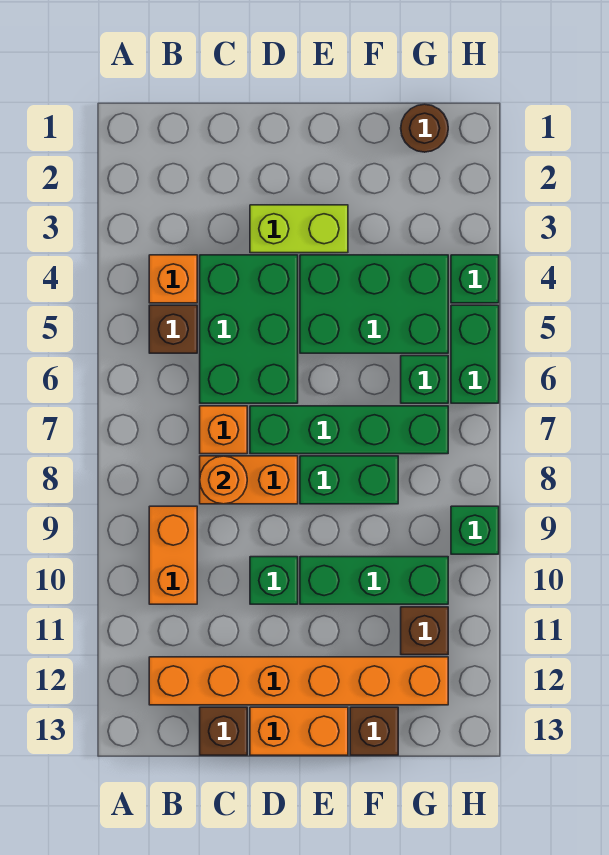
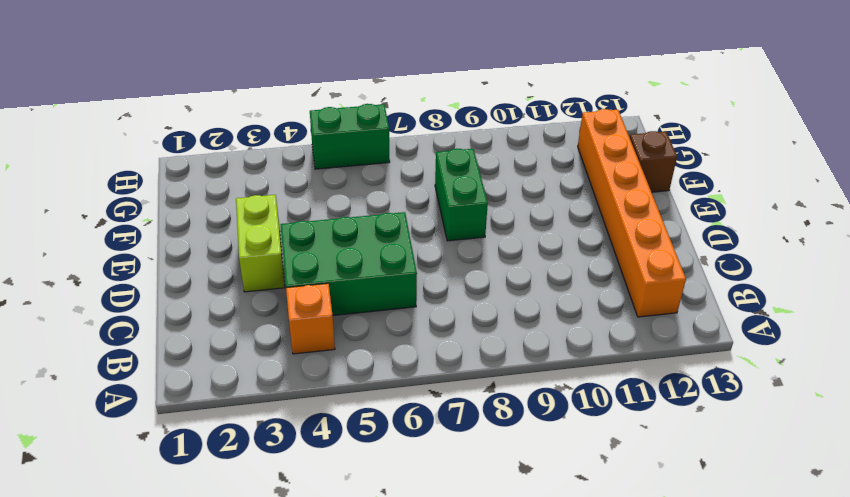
none -> brown brick B5 level 1
none -> orange brick B9:B10 level 1
none -> orange brick C7 level 1

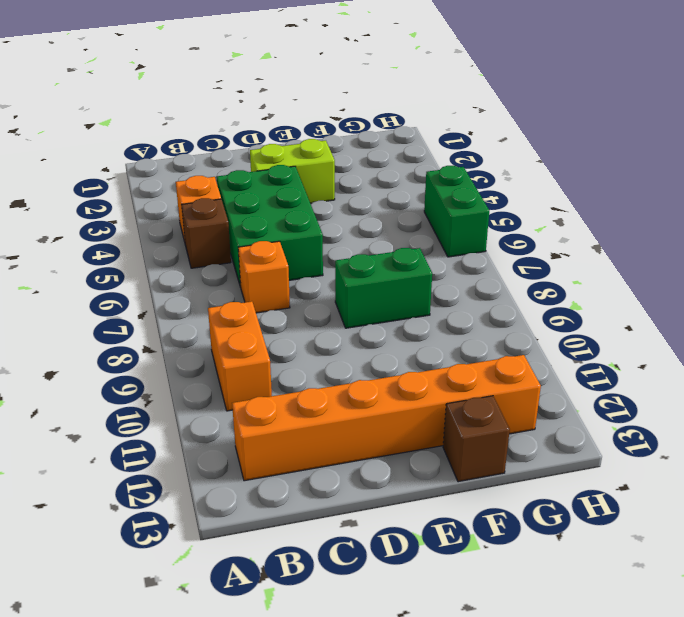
none -> orange brick C8:D8 level 1
none -> brown brick C13 level 1
none -> green brick D7:G7 level 1

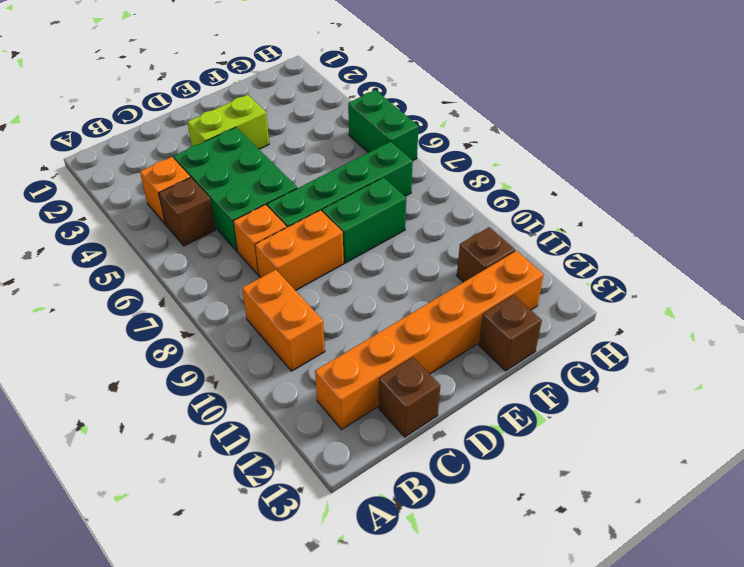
none -> green brick D10 level 1
none -> orange brick D13:E13 level 1
none -> green brick E4:G5 level 1

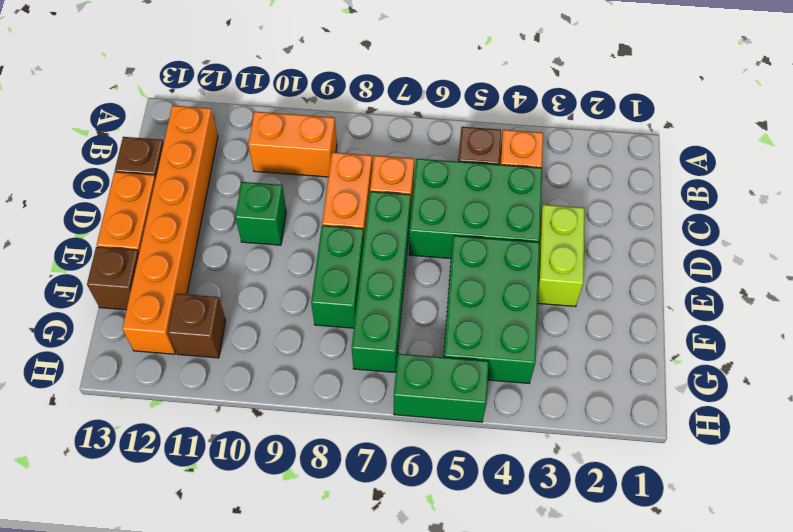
none -> green brick E10:G10 level 1
none -> brown round brick G1 level 1
none -> green brick G6 level 1

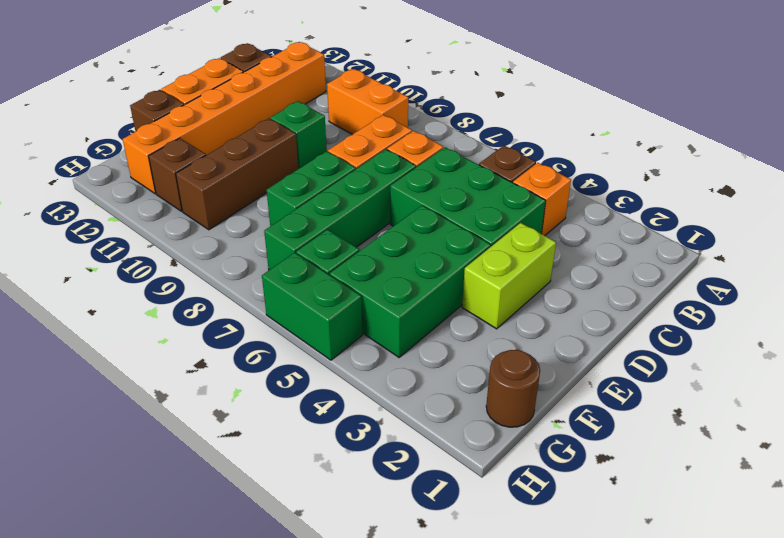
brown brick E10:G10 level 1 -> green brick E10:G10 level 1
none -> green brick H4 level 1
none -> green brick H9 level 1
none -> orange round brick C8 level 2

